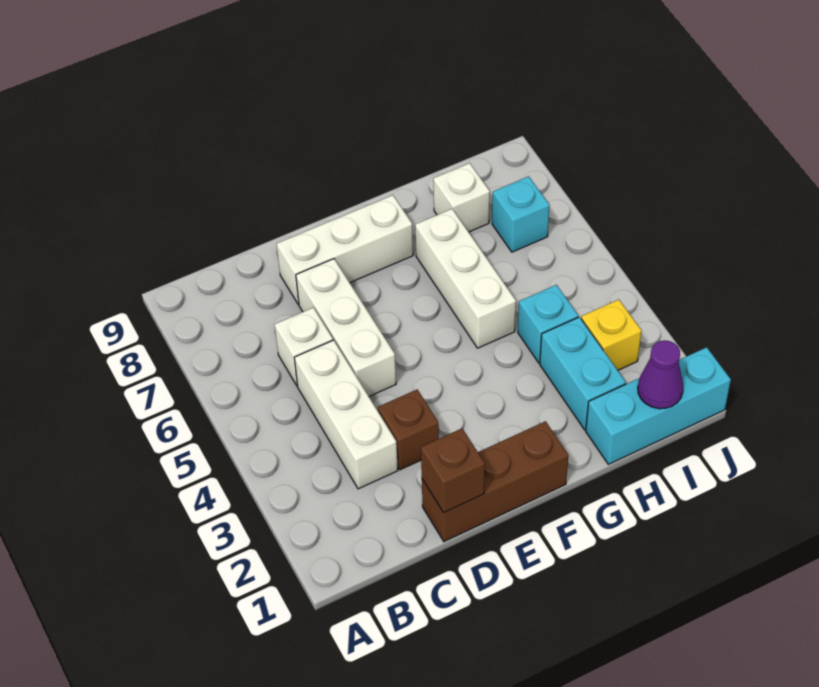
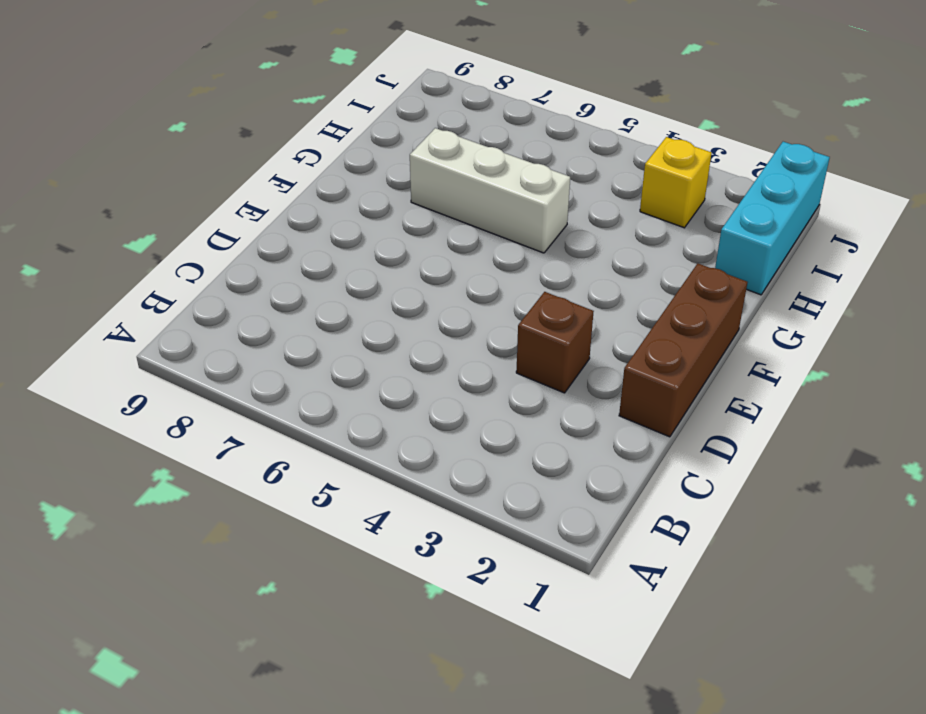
none -> white brick C3:C5 level 1
none -> white brick C6 level 1
none -> white brick D5:D7 level 1

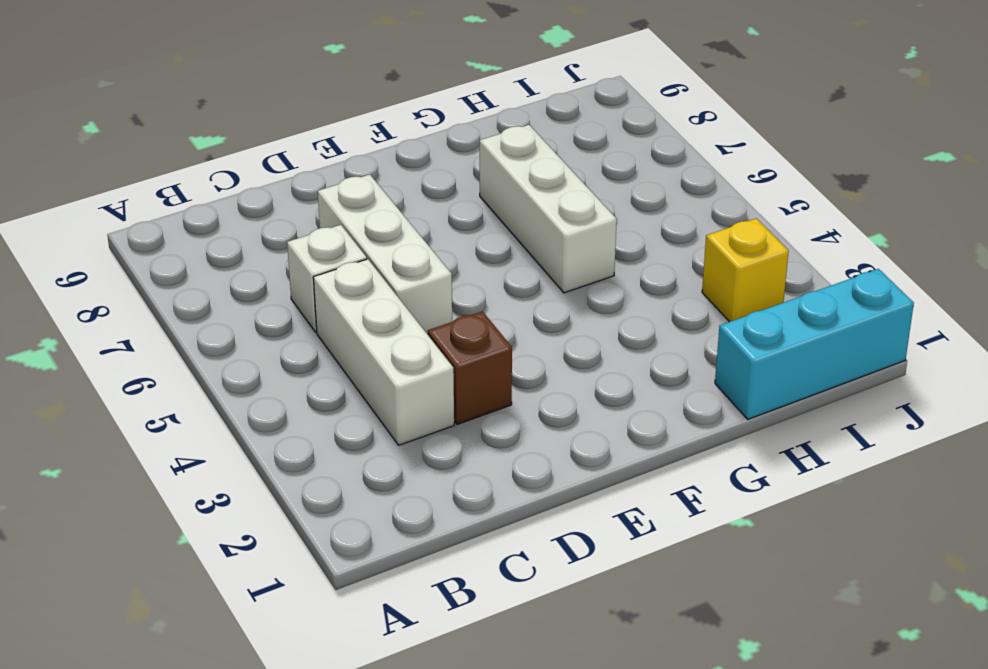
none -> brown brick D1:F1 level 1
none -> white brick D8:F8 level 1
none -> cyan brick H2:H3 level 1

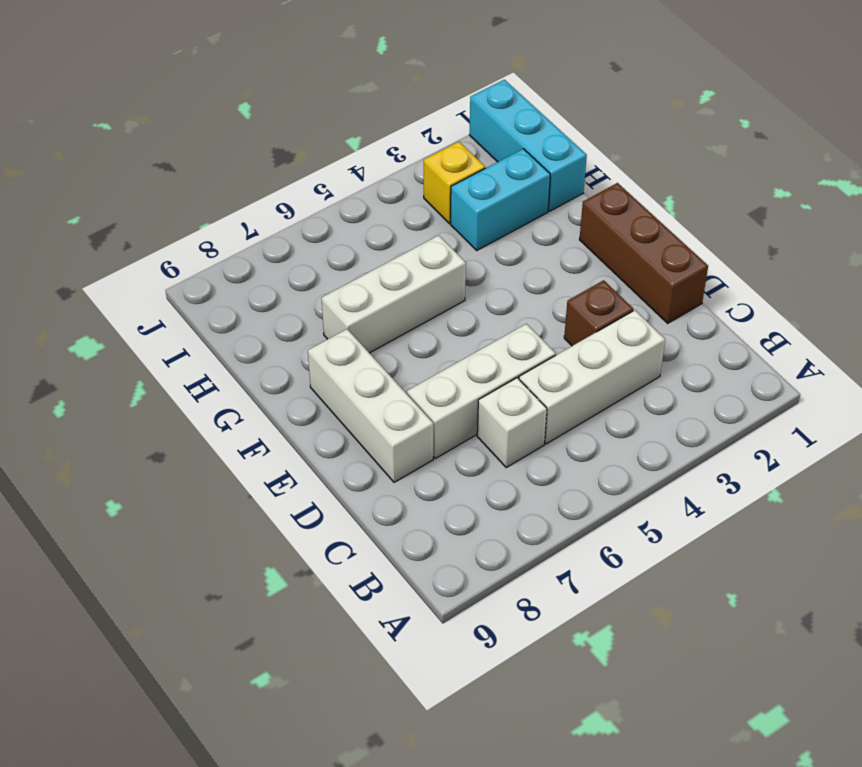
none -> cyan brick H4 level 1
none -> white brick H8 level 1
none -> cyan brick I7 level 1

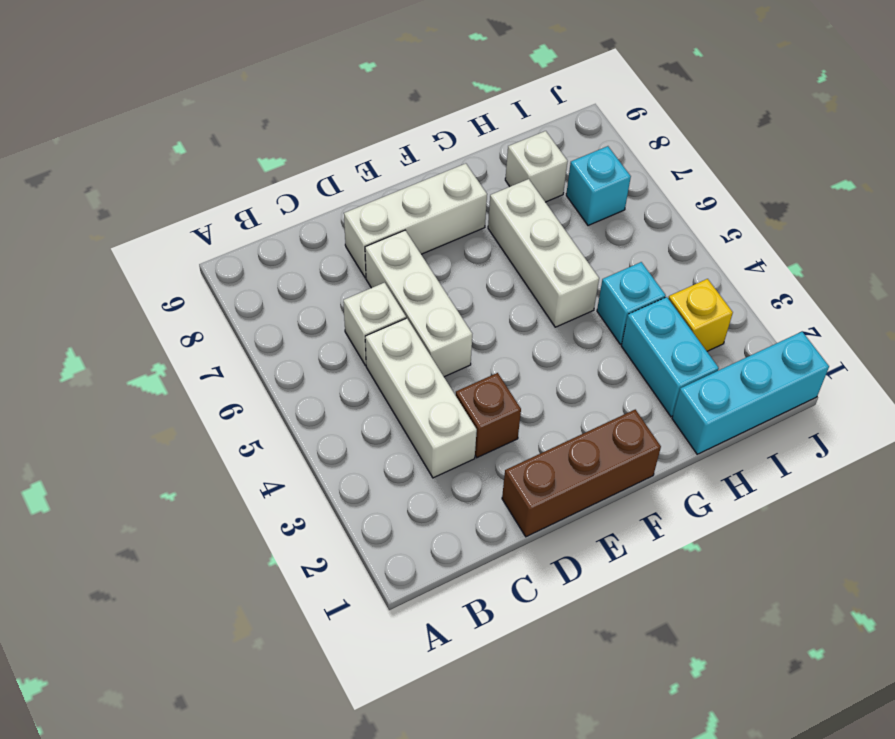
none -> brown brick D1 level 2
none -> purple cone I1 level 2

